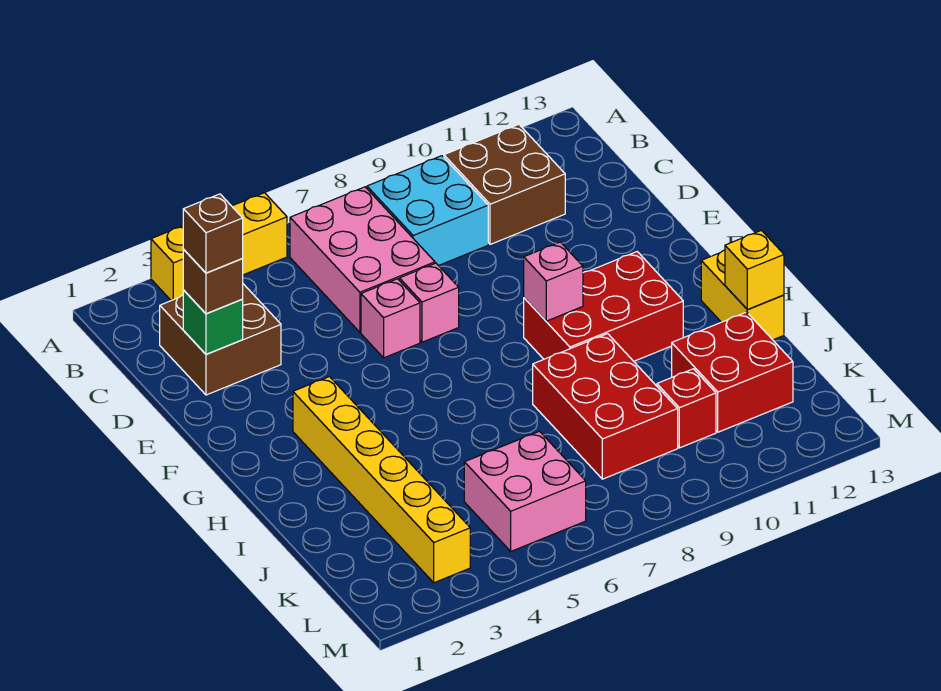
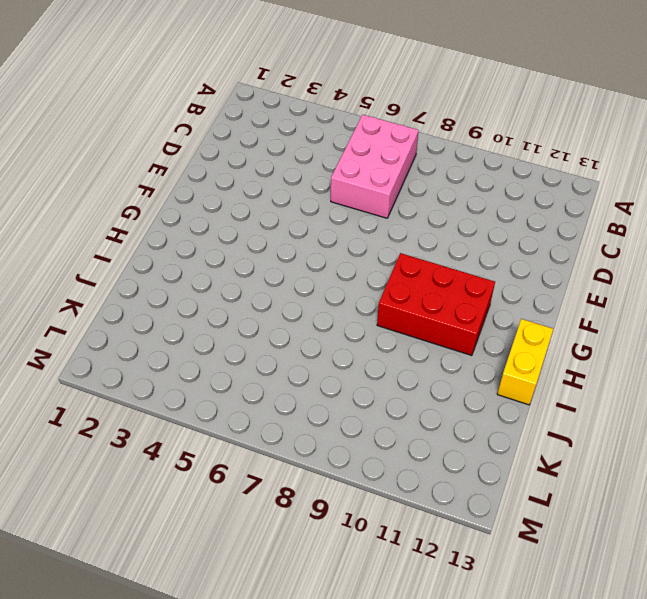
none -> yellow brick A3:A5 level 1
none -> cyan brick B8:C9 level 1
none -> brown brick B10:C11 level 1

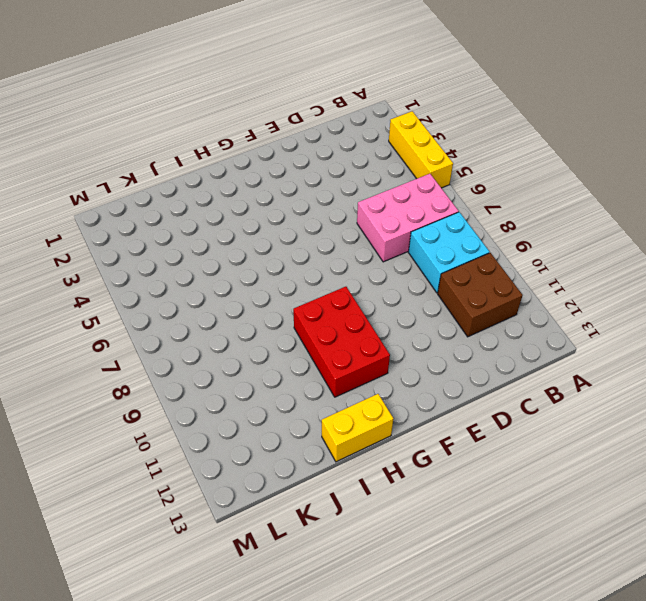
none -> brown brick C2:D3 level 1
none -> pink brick E6 level 1
none -> pink brick E7 level 1

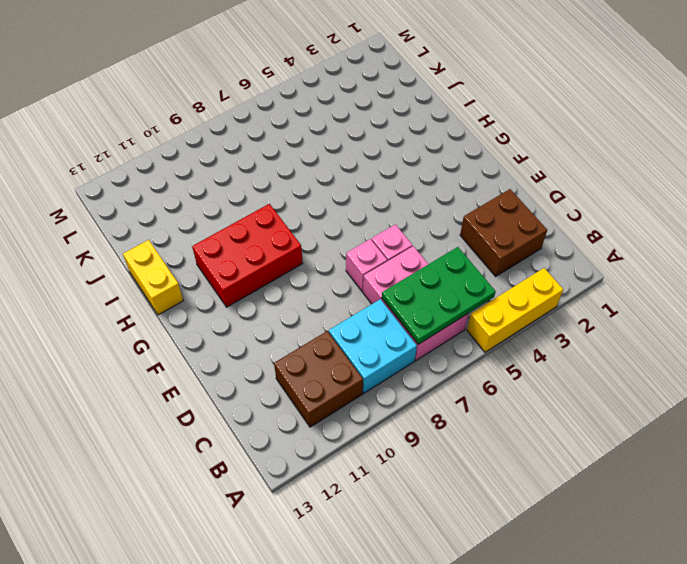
green plate B5:C7 level 2 -> none
none -> yellow brick G3:L3 level 1
none -> red brick I8:K9 level 1
none -> red brick J11:K12 level 1

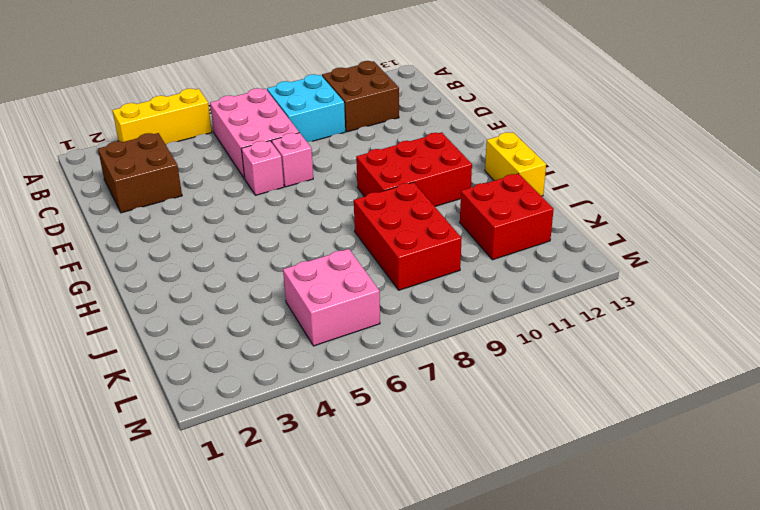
none -> yellow brick G3:L3 level 1
none -> red brick K10 level 1
none -> green brick D2 level 2

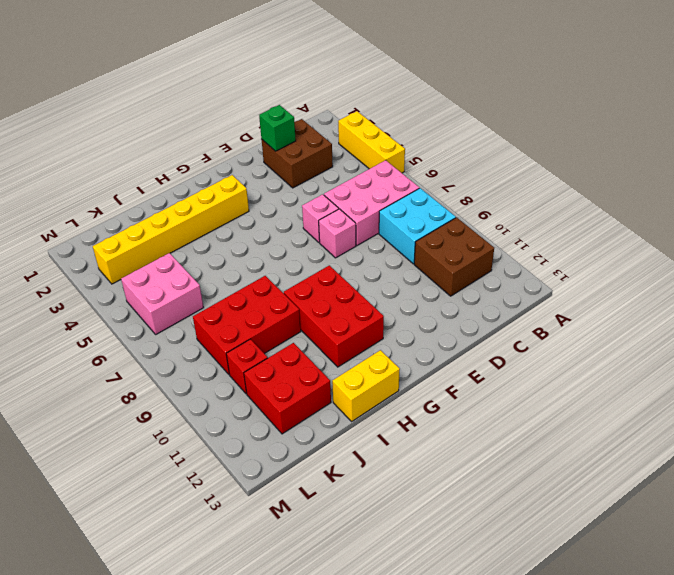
none -> pink brick G9 level 2
none -> yellow brick I13 level 2
none -> brown brick D2 level 3

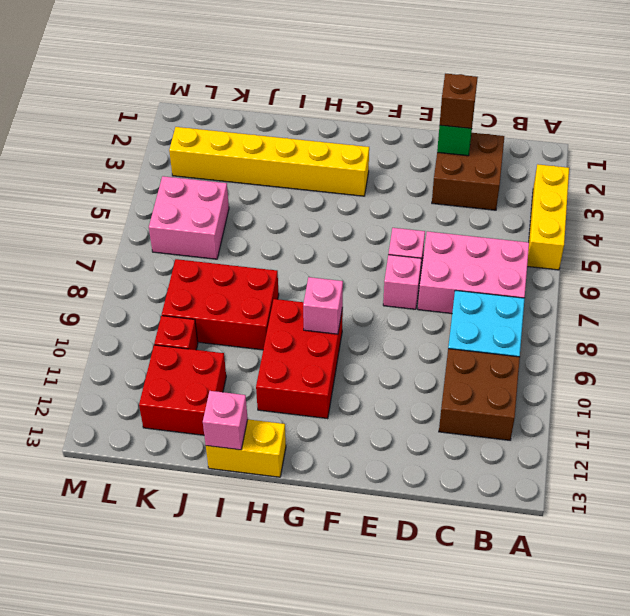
pink brick I13 level 2 -> yellow brick I13 level 2
none -> brown brick D2 level 4

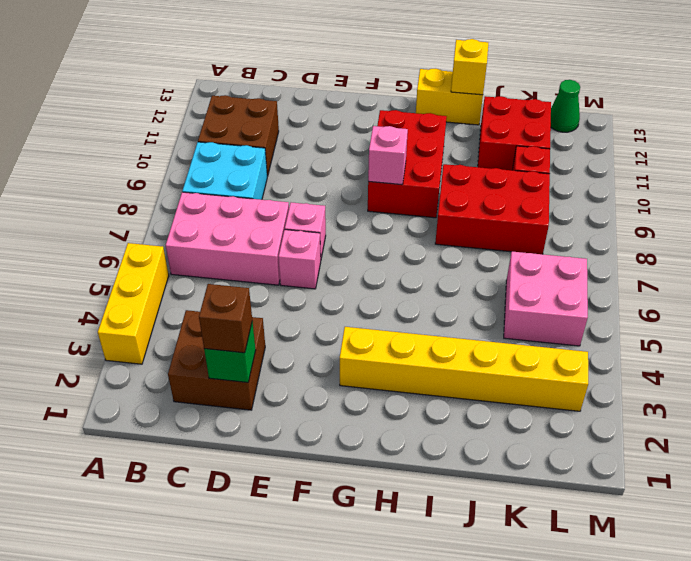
green cone L13 level 1 -> none
none -> brown brick D2 level 4

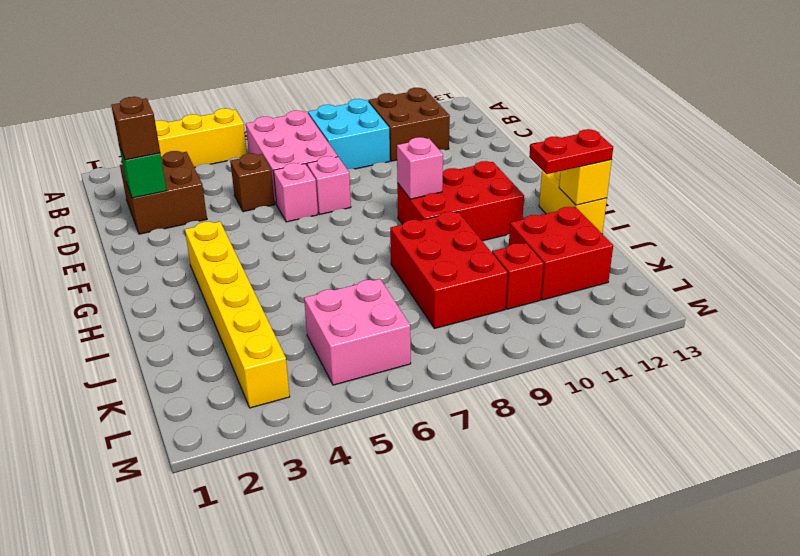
brown brick D5 level 1 -> brown brick D2 level 4
red plate I12:I13 level 3 -> none

